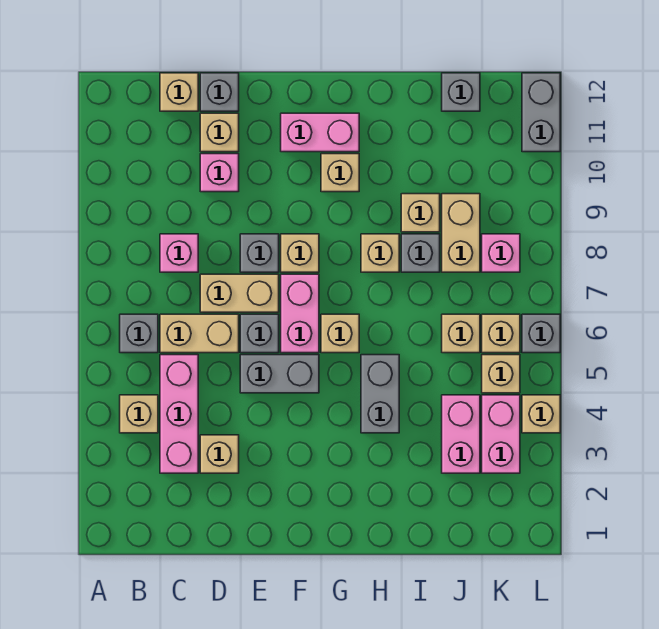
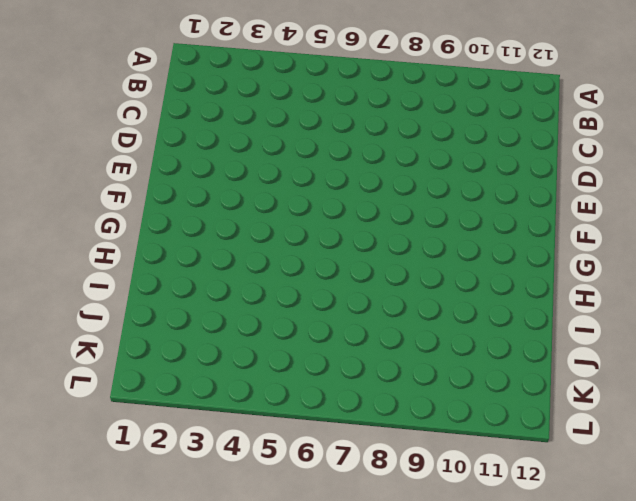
none -> tan brick B4 level 1
none -> grey brick B6 level 1
none -> pink brick C3:C5 level 1
none -> tan brick C6:D6 level 1

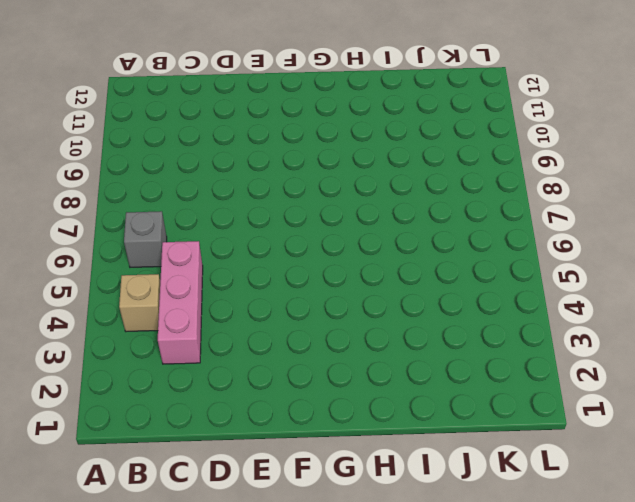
none -> tan brick C6:D6 level 1
none -> pink brick C8 level 1
none -> tan brick C12 level 1
none -> tan brick D3 level 1

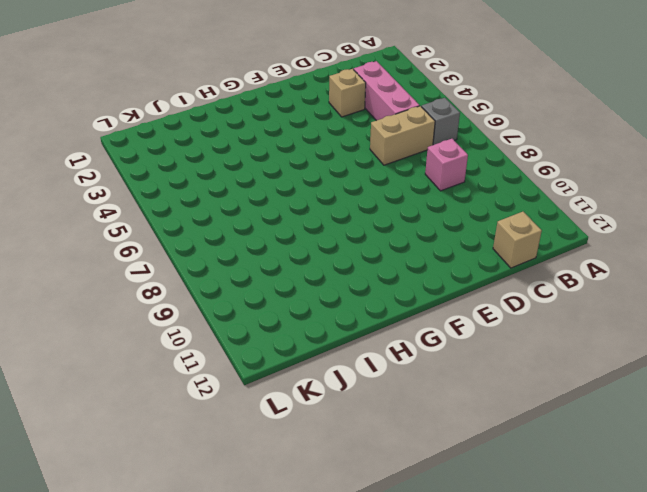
none -> tan brick B4 level 1
none -> tan brick D7:E7 level 1
none -> pink brick D10 level 1
none -> tan brick D11 level 1

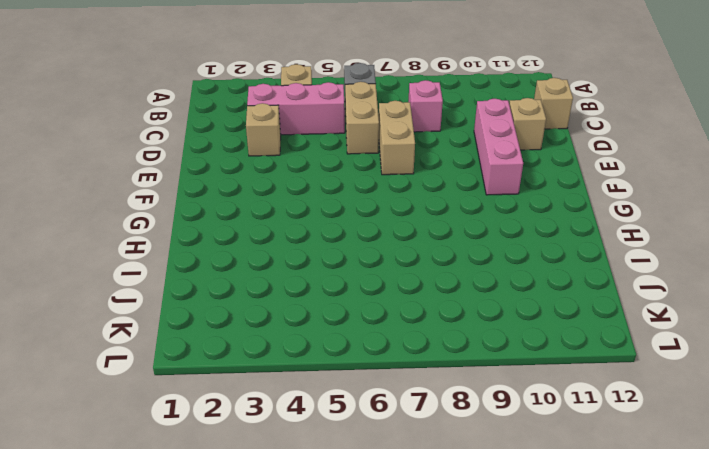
pink brick D10:F10 level 1 -> pink brick D10 level 1
none -> grey brick D12 level 1
none -> grey brick E5:F5 level 1
none -> grey brick E6 level 1
none -> grey brick E8 level 1

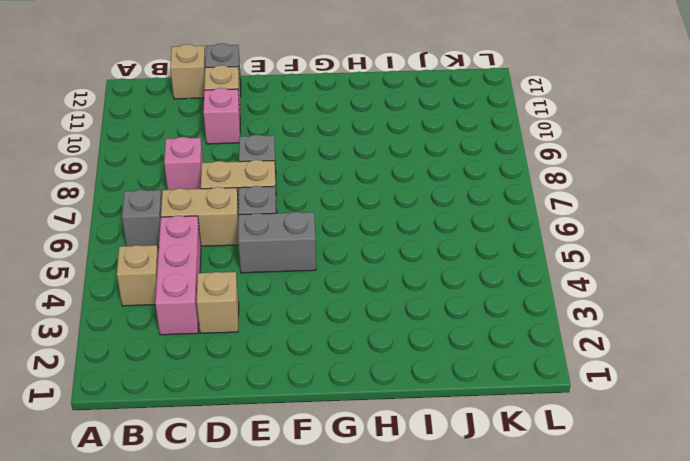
none -> pink brick F6:F7 level 1
none -> tan brick F8 level 1
none -> pink brick F11:G11 level 1
none -> tan brick G6 level 1

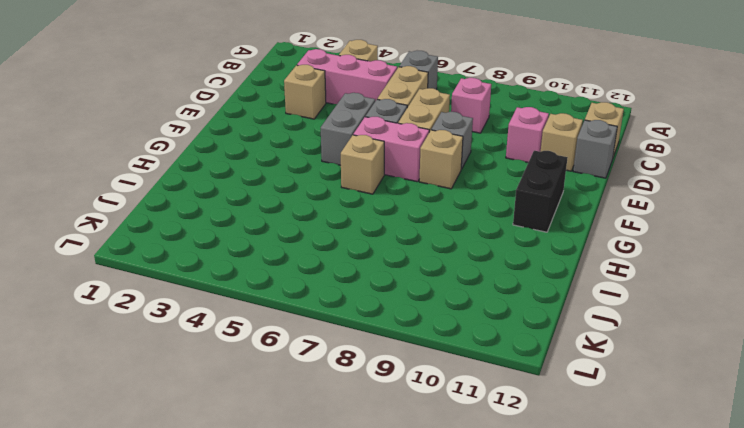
black brick F11:G11 level 1 -> pink brick F11:G11 level 1
none -> tan brick G10 level 1
none -> grey brick H4:H5 level 1
none -> tan brick H8 level 1
none -> grey brick I8 level 1

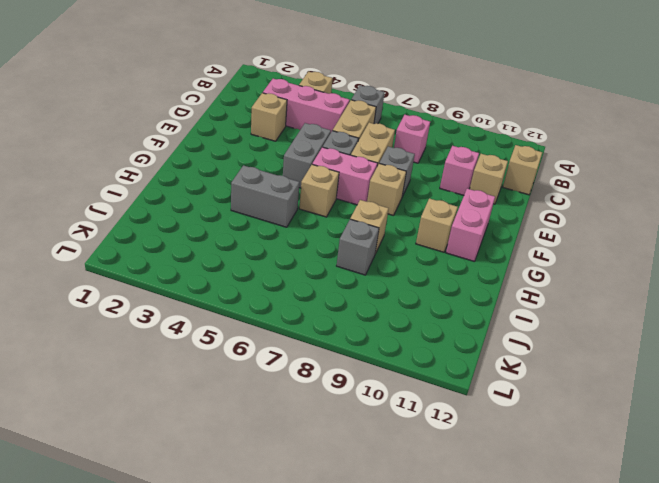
none -> grey brick D12 level 1
none -> tan brick I9 level 1
none -> pink brick J3:J4 level 1
none -> tan brick J6 level 1

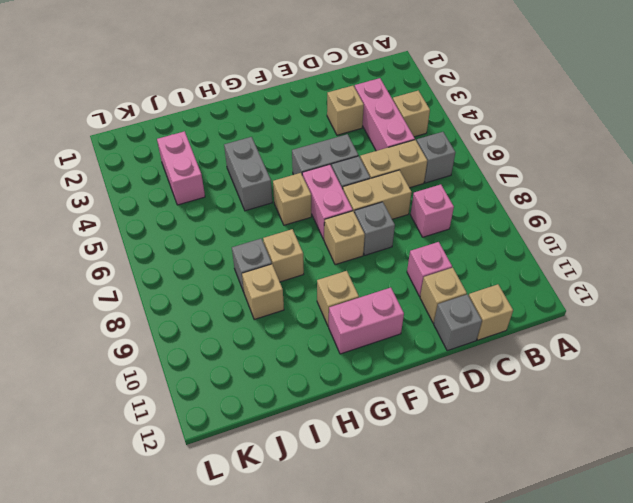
none -> tan brick J6 level 1
none -> tan brick J8:J9 level 1
none -> grey brick J12 level 1
none -> pink brick K3:K4 level 1

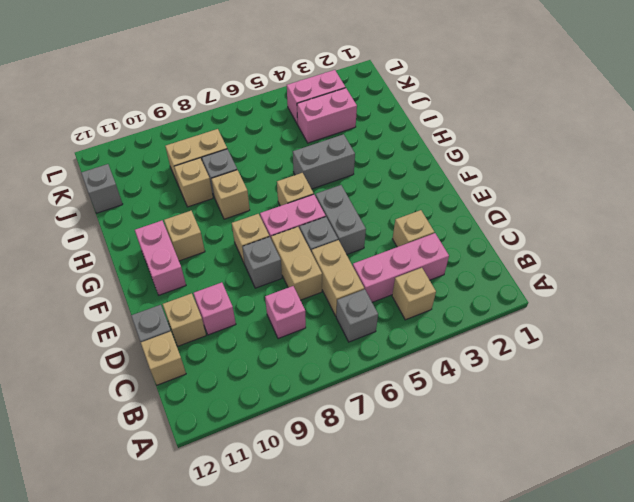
none -> tan brick J6 level 1
none -> tan brick K5 level 1
none -> tan brick K6 level 1
none -> pink brick K8 level 1

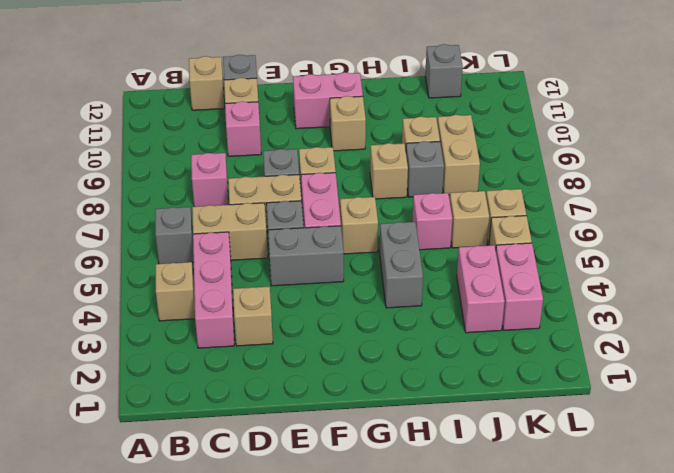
pink brick I6 level 1 -> pink brick K8 level 1
none -> tan brick L4 level 1
none -> grey brick L6 level 1
none -> grey brick L11:L12 level 1

